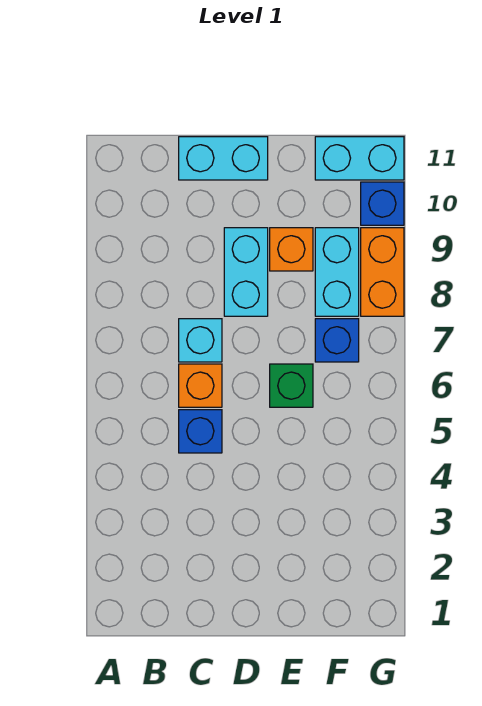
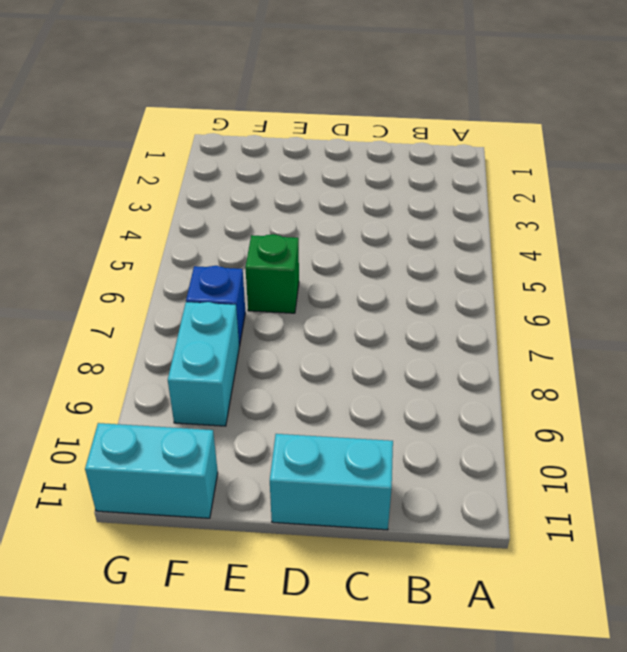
none -> blue brick C5 level 1
none -> orange brick C6 level 1
none -> cyan brick C7 level 1

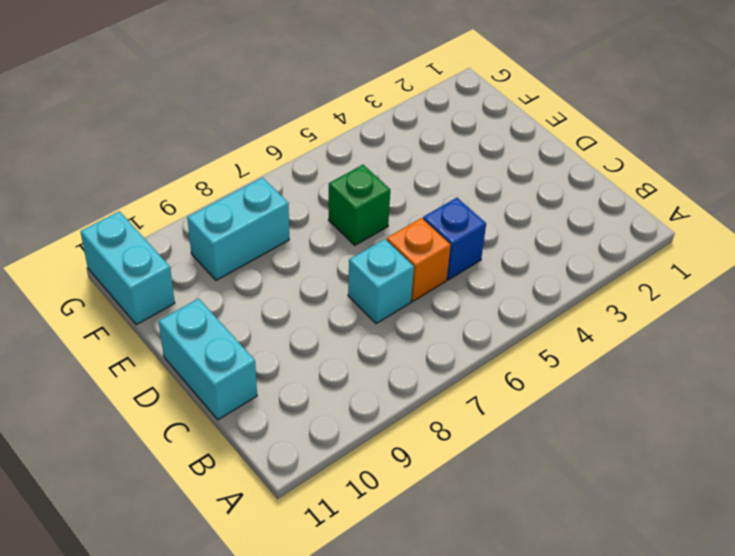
none -> cyan brick D8:D9 level 1
none -> orange brick E9 level 1
none -> blue brick F7 level 1

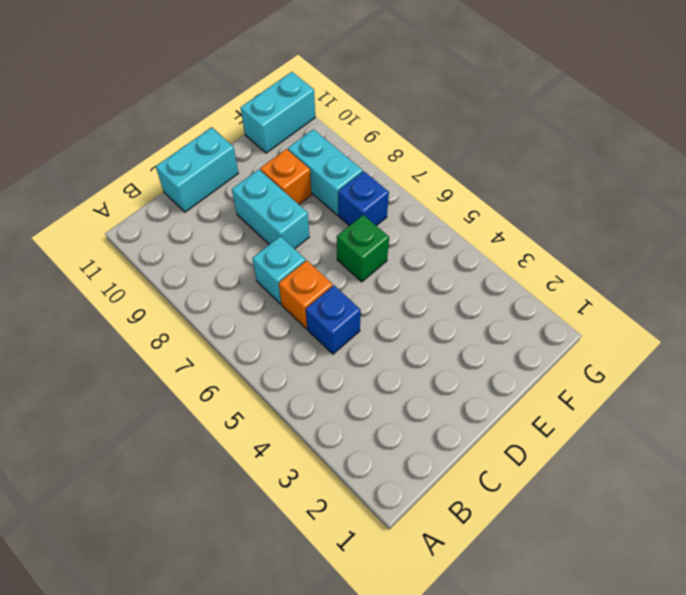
none -> orange brick G8:G9 level 1
none -> blue brick G10 level 1

